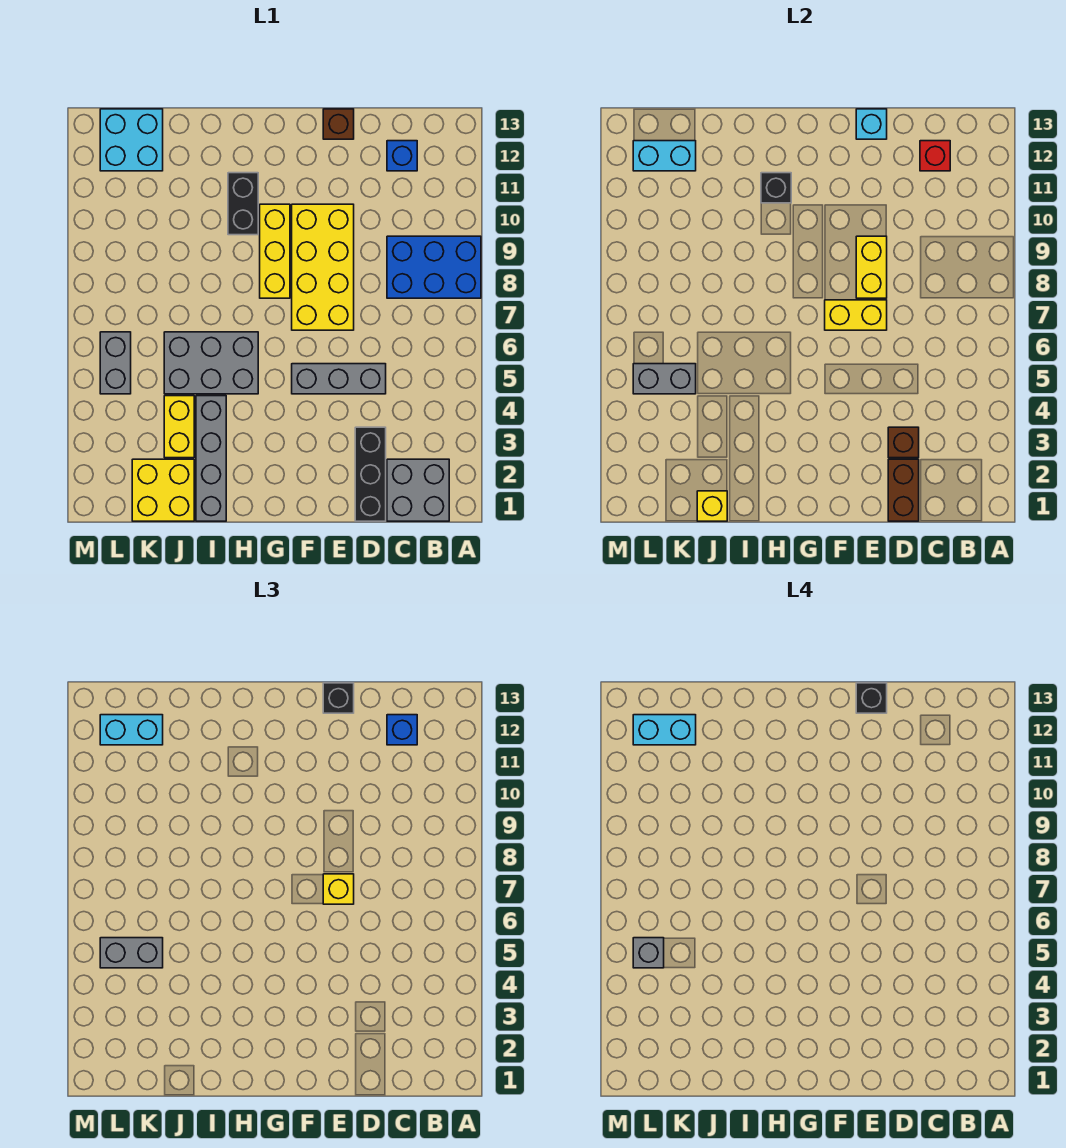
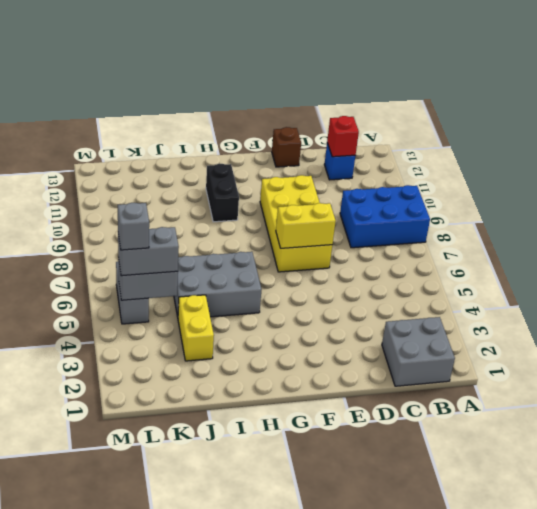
none -> black brick D1:D3 level 1
none -> grey brick D5:F5 level 1
none -> yellow brick G8:G10 level 1
none -> grey brick I1:I4 level 1

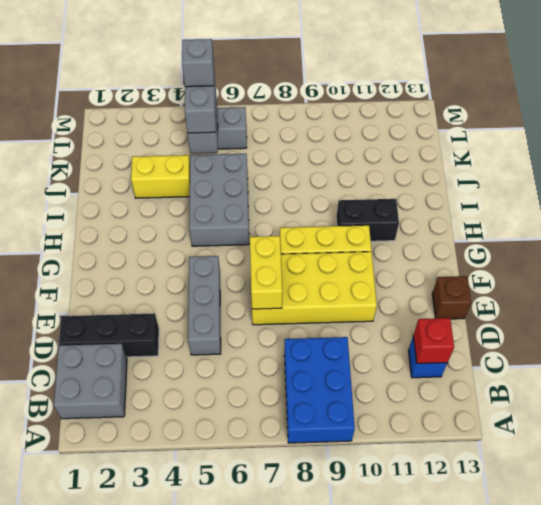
none -> grey brick I1:I4 level 1
none -> yellow brick J1:K2 level 1
none -> cyan brick K12:L13 level 1
none -> brown brick D1:D2 level 2

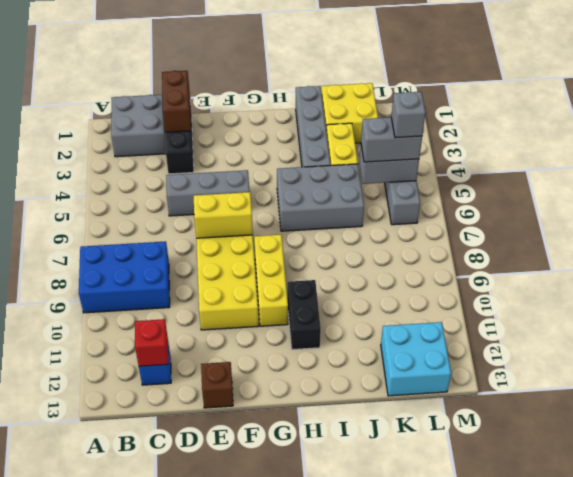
none -> brown brick D3 level 2
none -> yellow brick E8:E9 level 2
none -> cyan brick E13 level 2
none -> black brick H11 level 2

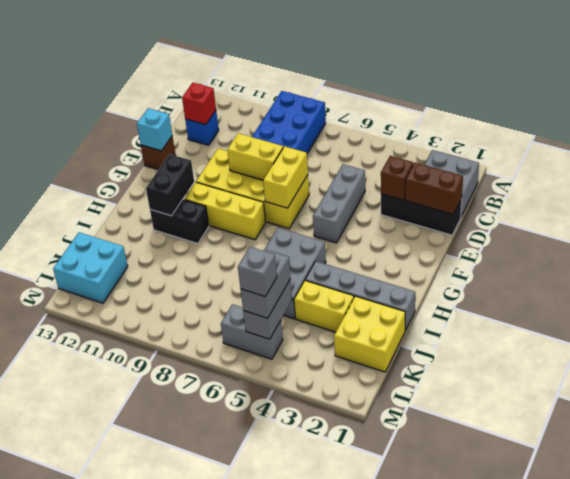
black brick G11:H11 level 2 -> black brick H11 level 2
none -> yellow brick J1 level 2
none -> cyan brick K12:L12 level 2
none -> blue brick C12 level 3
none -> yellow brick E7 level 3

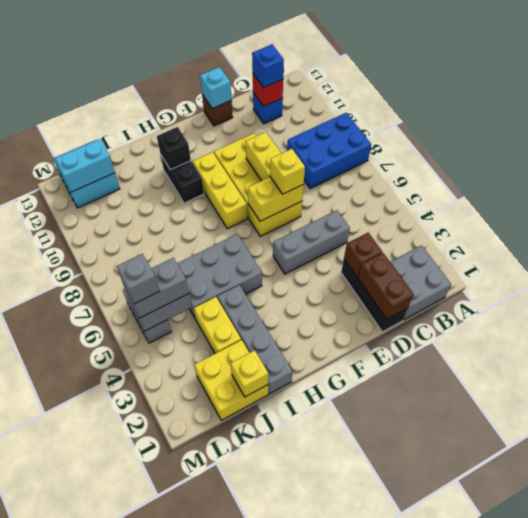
none -> black brick E13 level 3
none -> cyan brick K12:L12 level 3
none -> black brick E13 level 4
none -> cyan brick K12:L12 level 4

